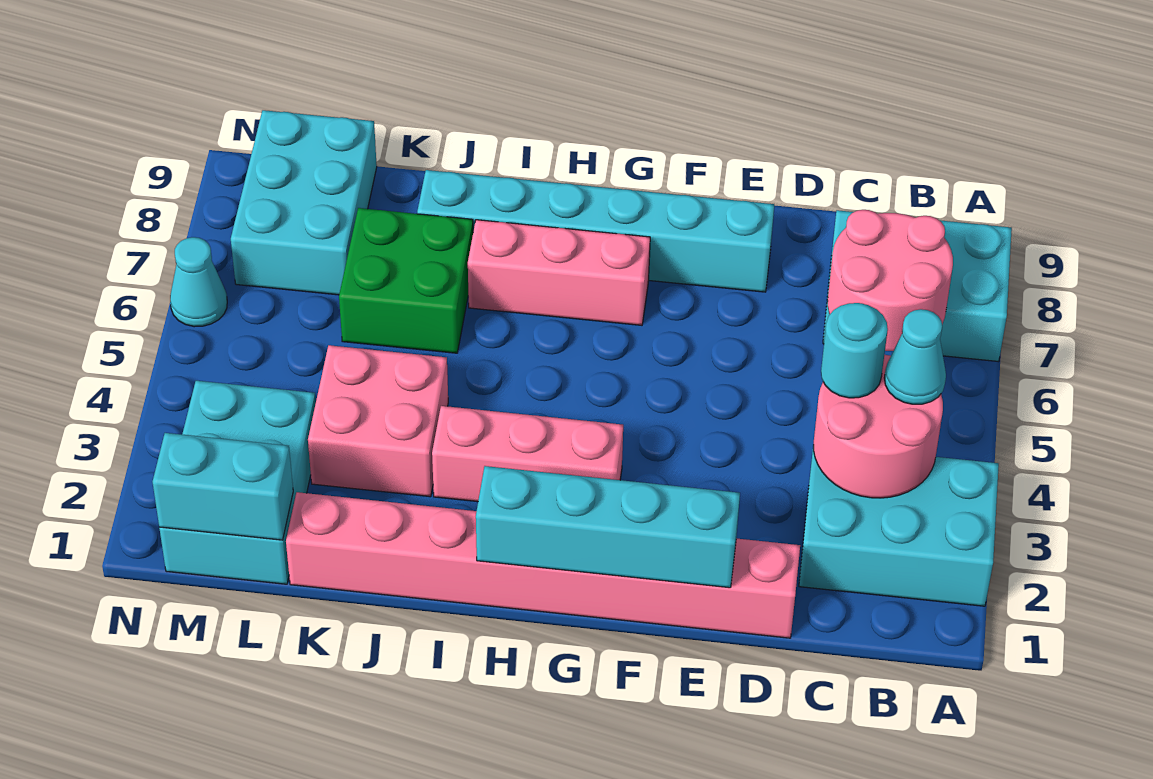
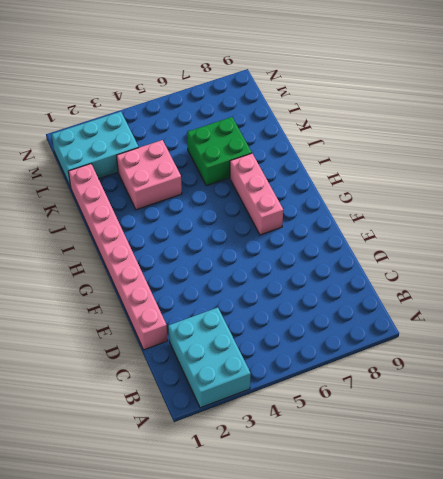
none -> cyan brick A7:C8 level 1
none -> cyan brick E8:J8 level 1
none -> pink brick G3:I3 level 1

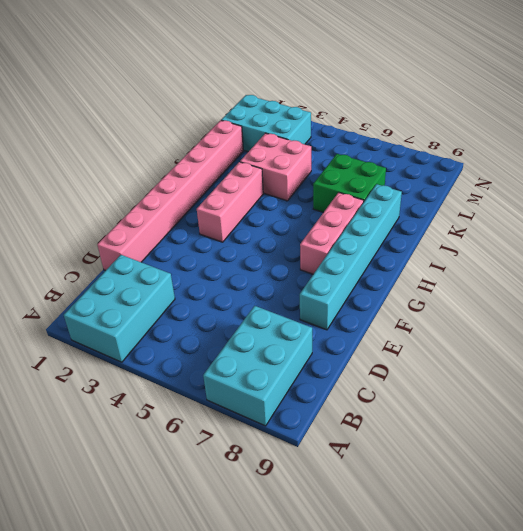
none -> cyan brick L7:M9 level 1
none -> cyan cone N6 level 1
none -> pink round brick B3:C4 level 2

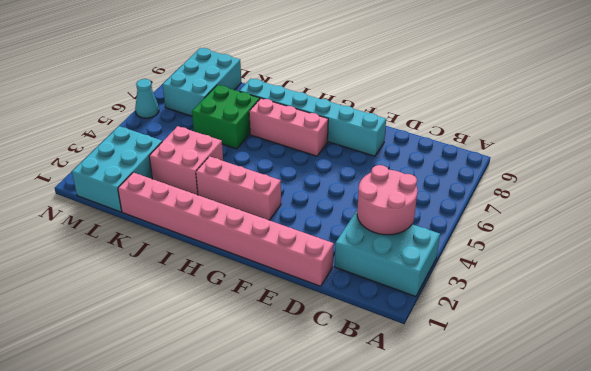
none -> cyan brick A7:C8 level 1
none -> pink round brick B6:C7 level 2
none -> cyan brick E1:H1 level 2

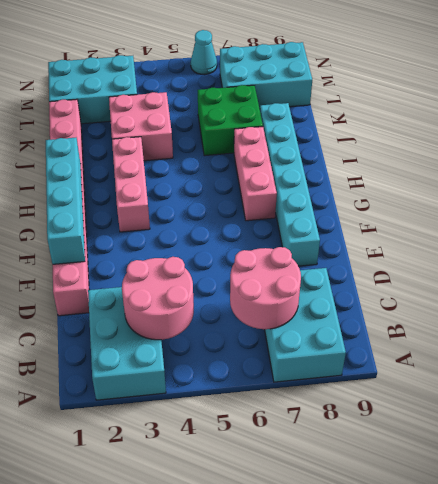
none -> cyan brick L1:M1 level 2
none -> cyan cone B4 level 3
none -> cyan round brick C4 level 3

